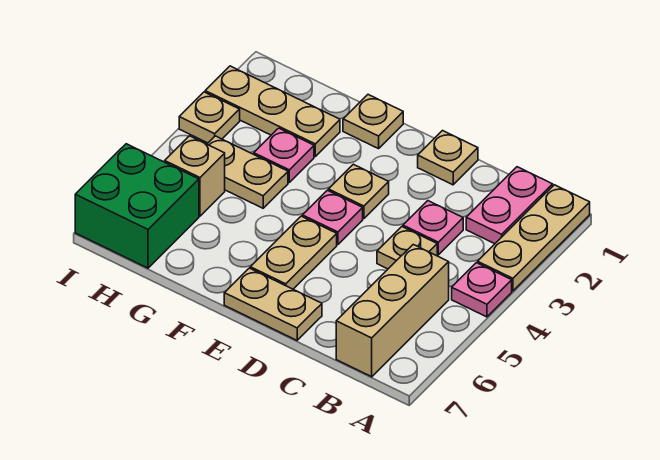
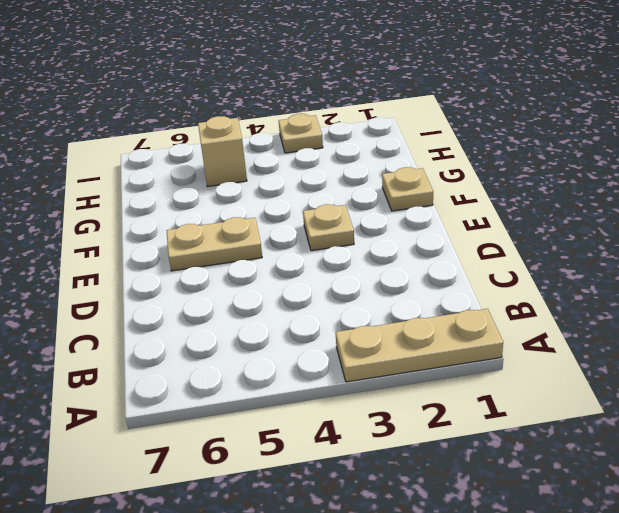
none -> pink plate A4 level 1
none -> pink plate B1:B2 level 1
none -> tan brick B5:B7 level 1

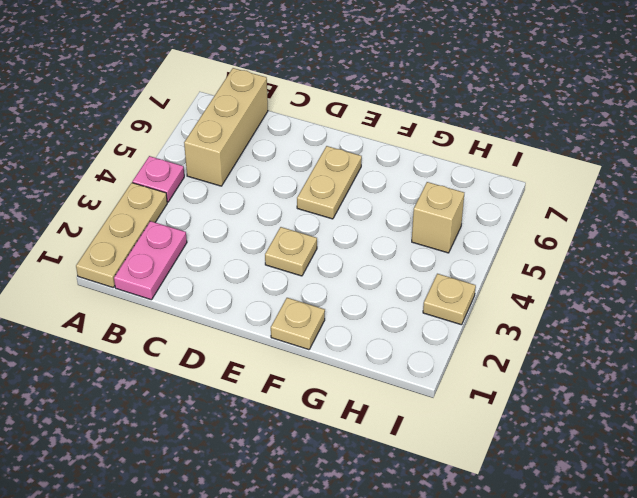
none -> pink plate C3 level 1
none -> tan plate C4 level 1
none -> tan plate D1 level 1

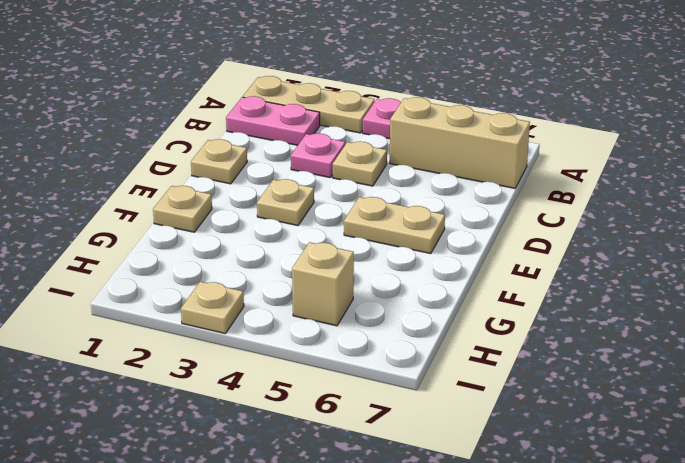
none -> tan plate D7:E7 level 1
none -> pink plate E4 level 1
none -> tan plate G2:I2 level 1

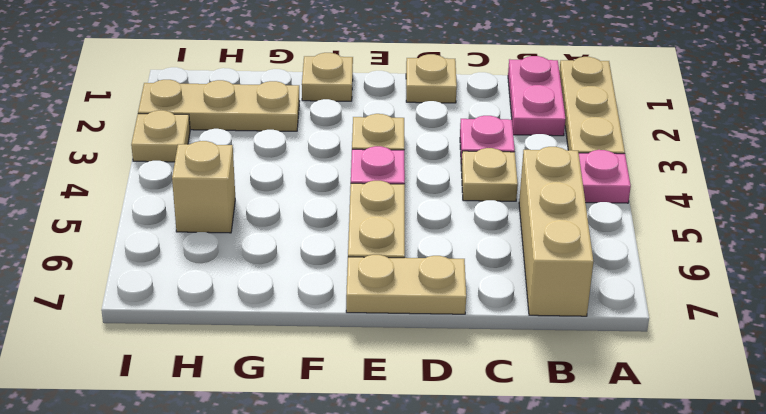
none -> pink plate G3 level 1
none -> tan plate G4:H4 level 1
none -> green brick H6:I7 level 1

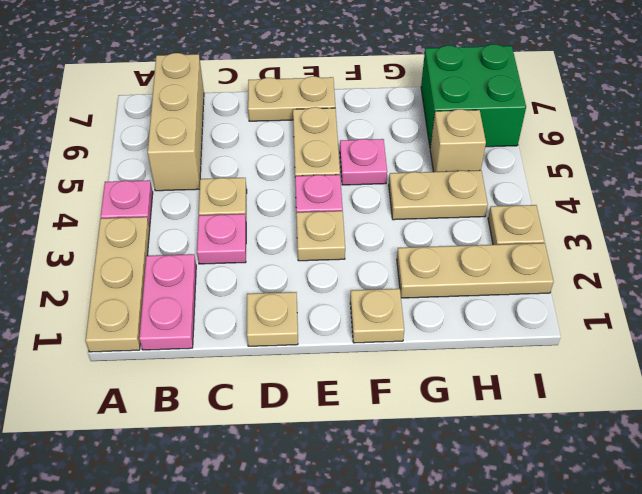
pink plate F5 level 1 -> pink plate G3 level 1

